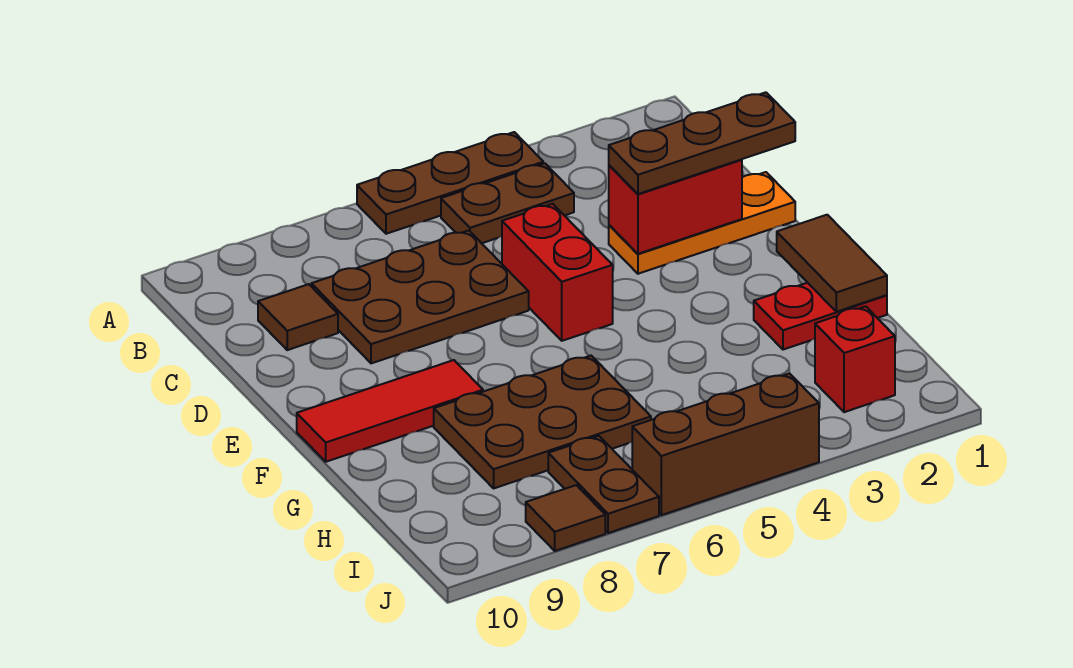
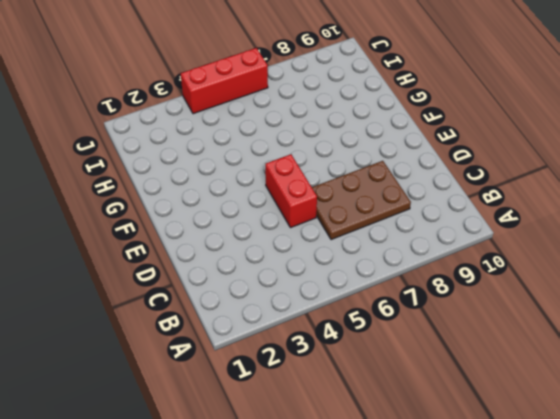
red brick J4:J6 level 1 -> brown brick J4:J6 level 1
none -> brown plate A4:A6 level 1
none -> brown plate B4:B5 level 1
none -> brown tile C9 level 1

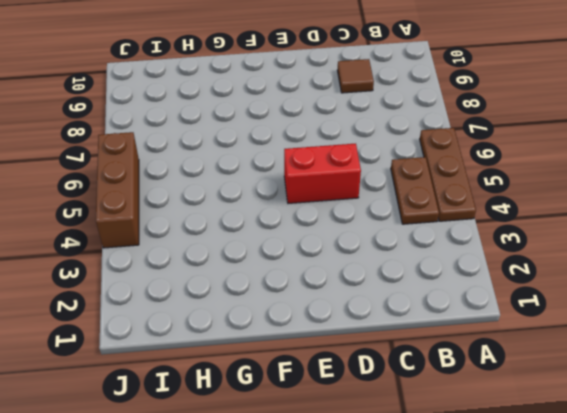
none -> brown plate C6:D8 level 1
none -> orange plate D1:D3 level 1
none -> red tile F8:F10 level 1

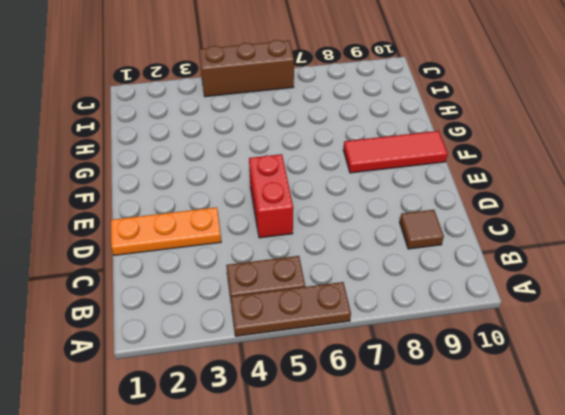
none -> brown plate C6:D8 level 1
none -> red plate G1:G2 level 1
none -> brown plate G6:H8 level 1

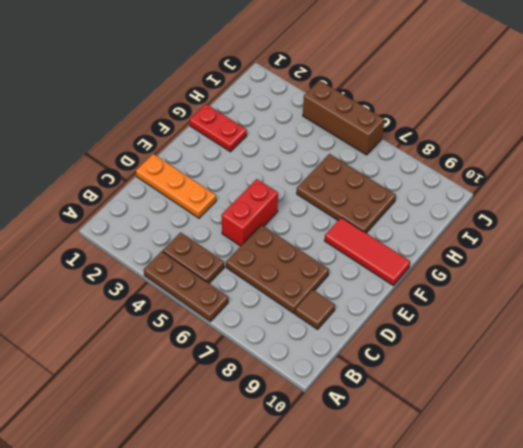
none -> red brick I2 level 1
none -> brown plate I7:J7 level 1
none -> brown tile J8 level 1

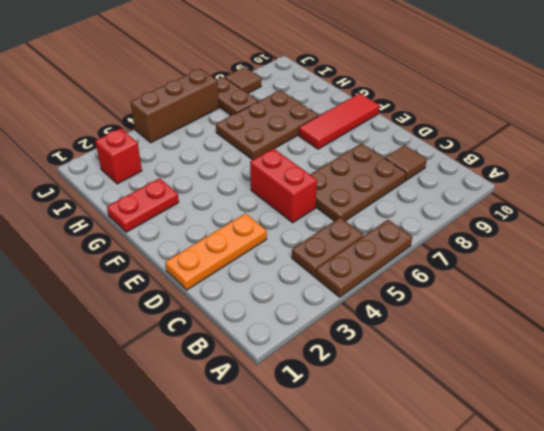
none -> red brick D2:D3 level 2
none -> brown tile F1:G1 level 2
none -> brown plate D1:D3 level 3

